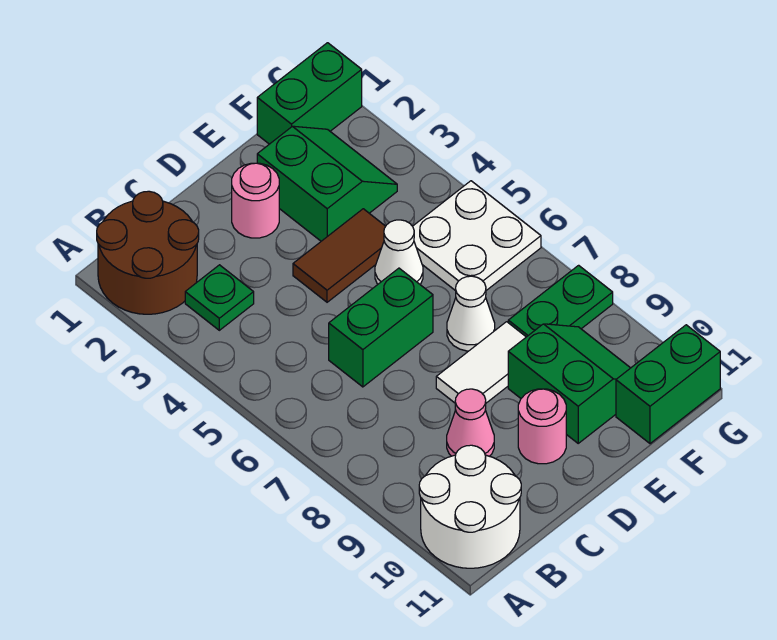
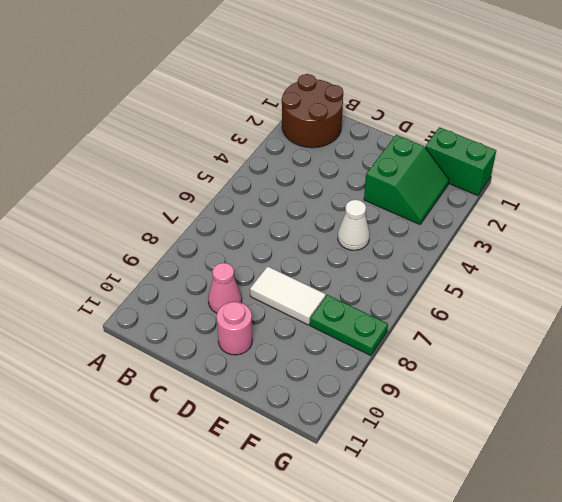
none -> white round brick A10:B11 level 1
none -> green plate B3 level 1
none -> green brick C6:D6 level 1

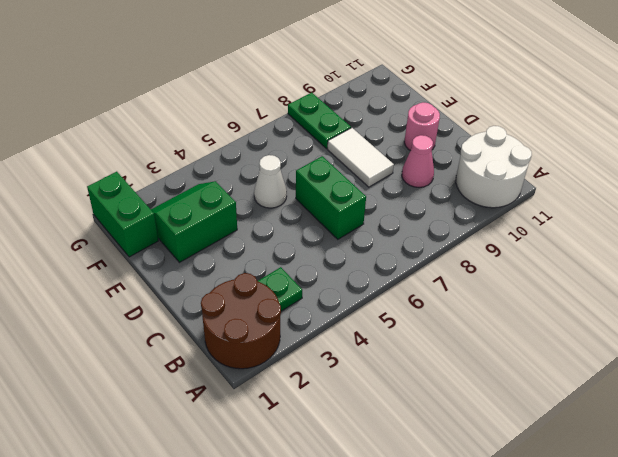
none -> pink round brick D2 level 1
none -> brown tile D4:E4 level 1
none -> white cone E7 level 1

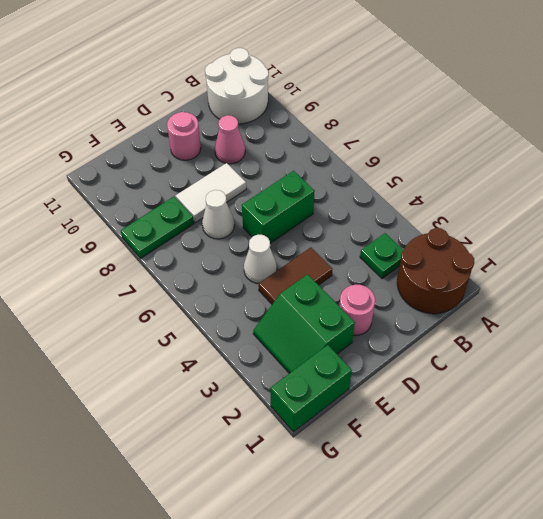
none -> green slope E9:F10 level 1 top E
none -> white plate F5:G6 level 1
none -> green brick F11:G11 level 1

